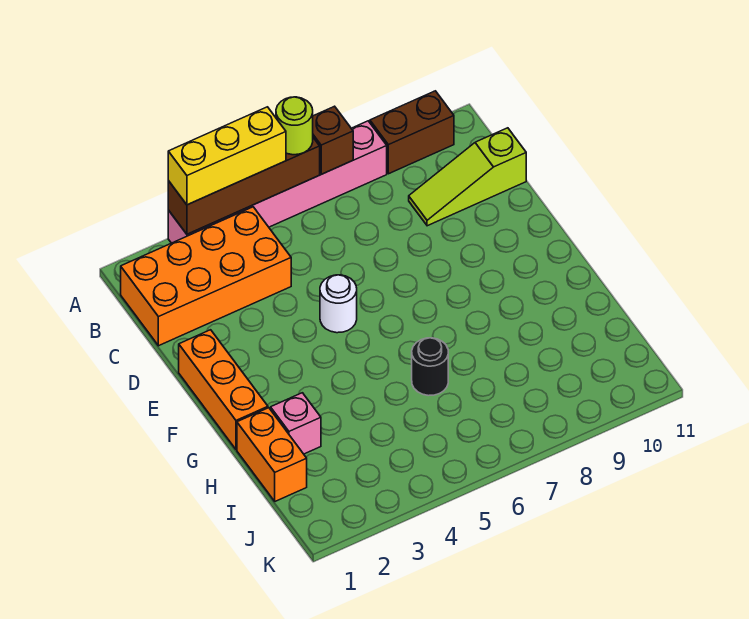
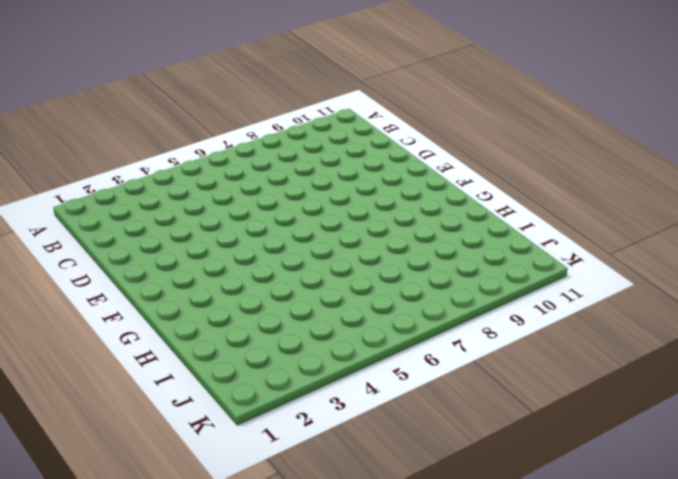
none -> pink brick A3:A8 level 1
none -> brown brick A9:A10 level 1
none -> orange brick B1:C4 level 1

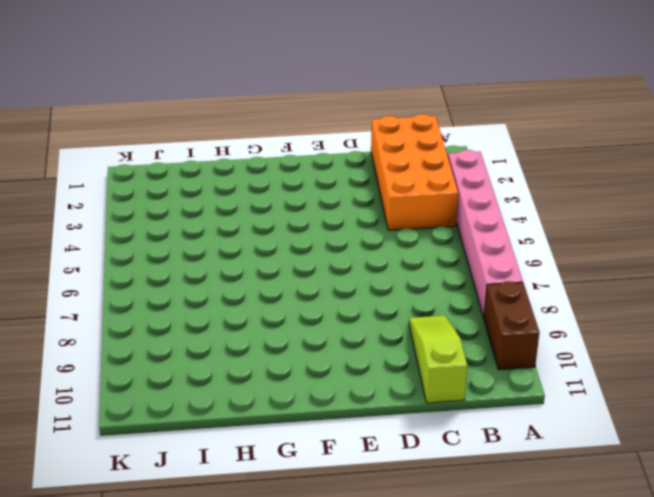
none -> orange brick E1:G1 level 1
none -> white round brick E5 level 1
none -> orange brick H1:I1 level 1

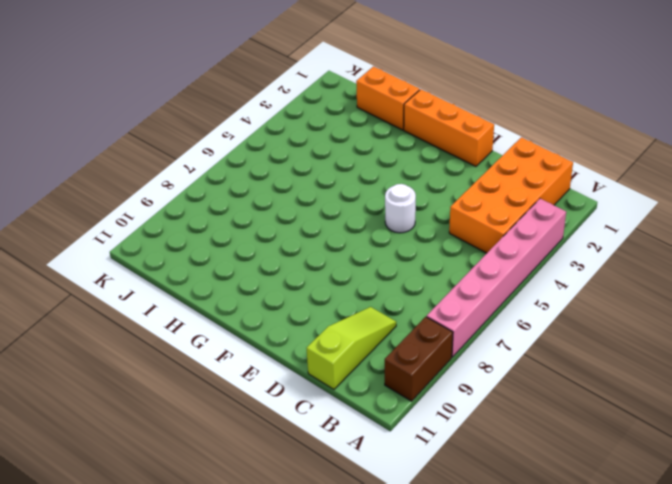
none -> pink brick H2 level 1
none -> black round brick H6 level 1
none -> brown brick A3:A6 level 2

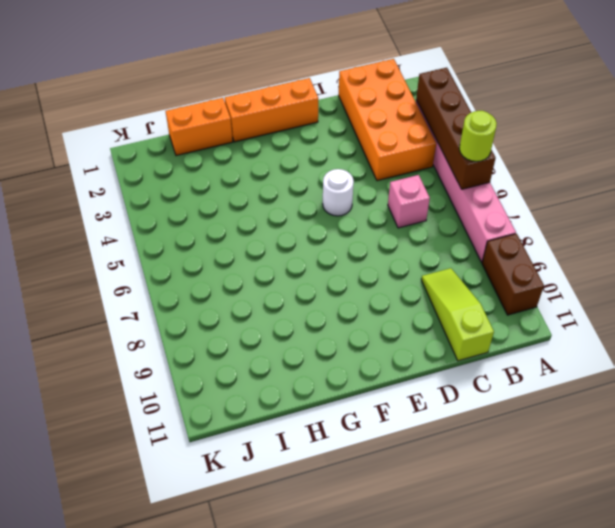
pink brick C6 level 1 -> pink brick H2 level 1
none -> black round brick H6 level 1
none -> brown brick A7 level 2
none -> yellow brick A3:A5 level 3

